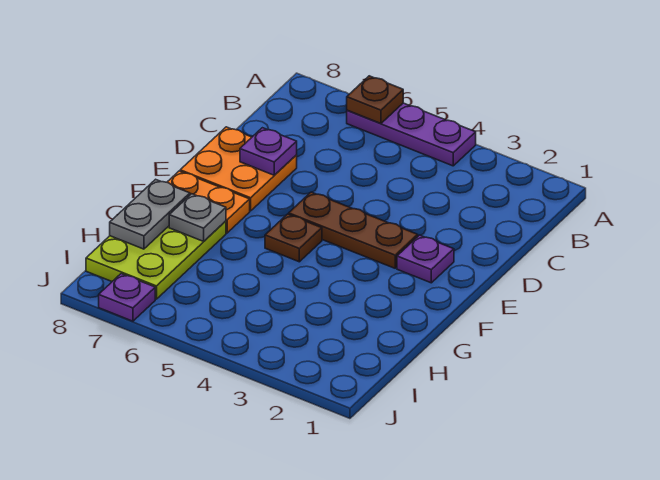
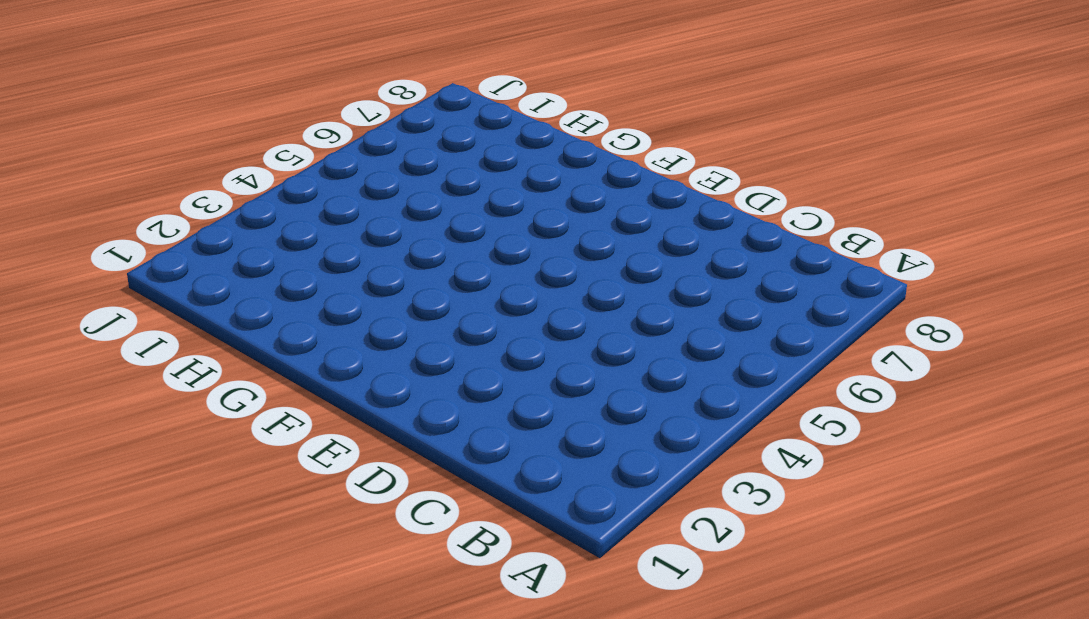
none -> purple plate A4:A6 level 1
none -> orange plate D7:E8 level 1
none -> purple plate E2 level 1

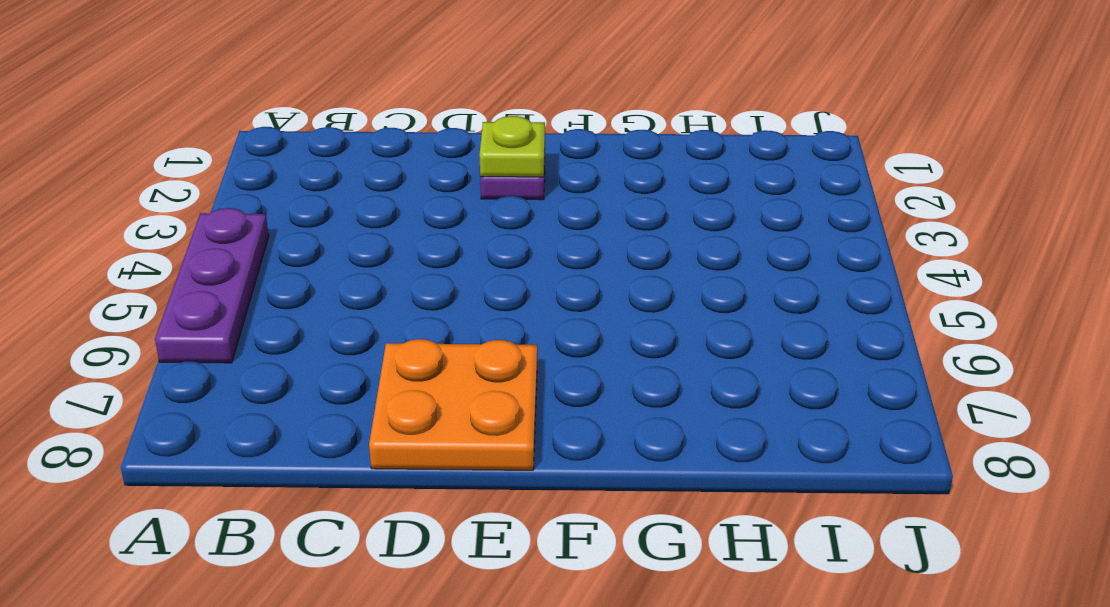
lime plate E2 level 2 -> none
none -> brown plate E3:E5 level 1
none -> brown plate F5 level 1
none -> orange plate F7:F8 level 1

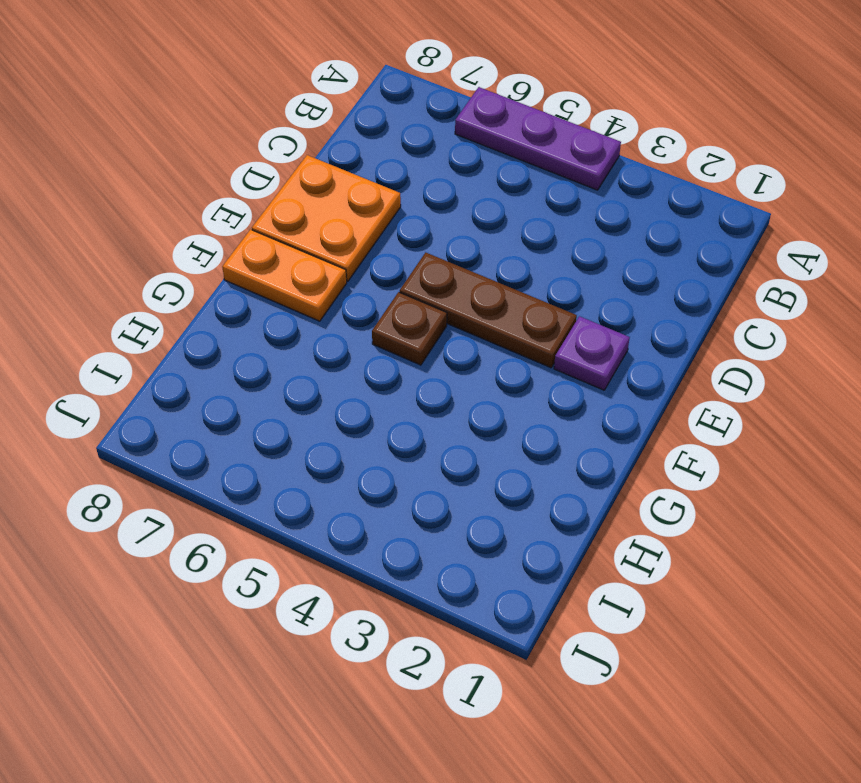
none -> lime plate G7:I8 level 1
none -> purple plate J7 level 1
none -> brown plate A6 level 2

